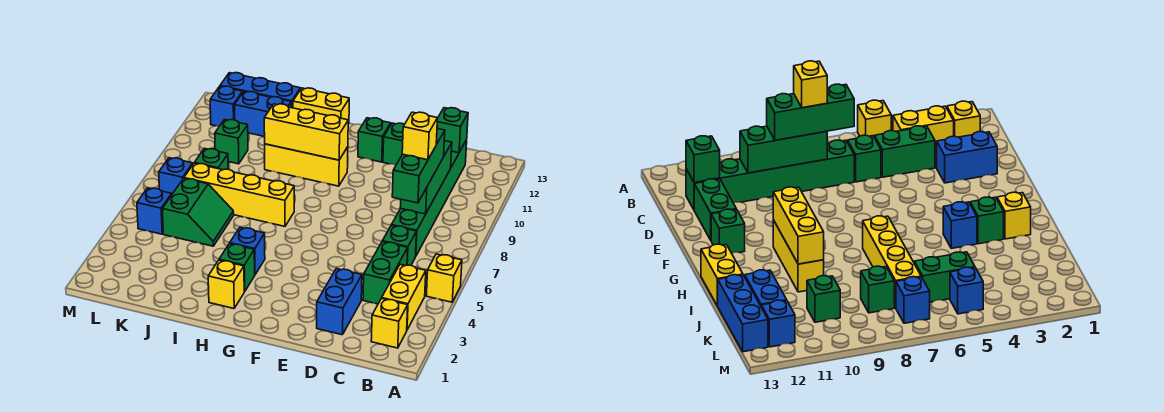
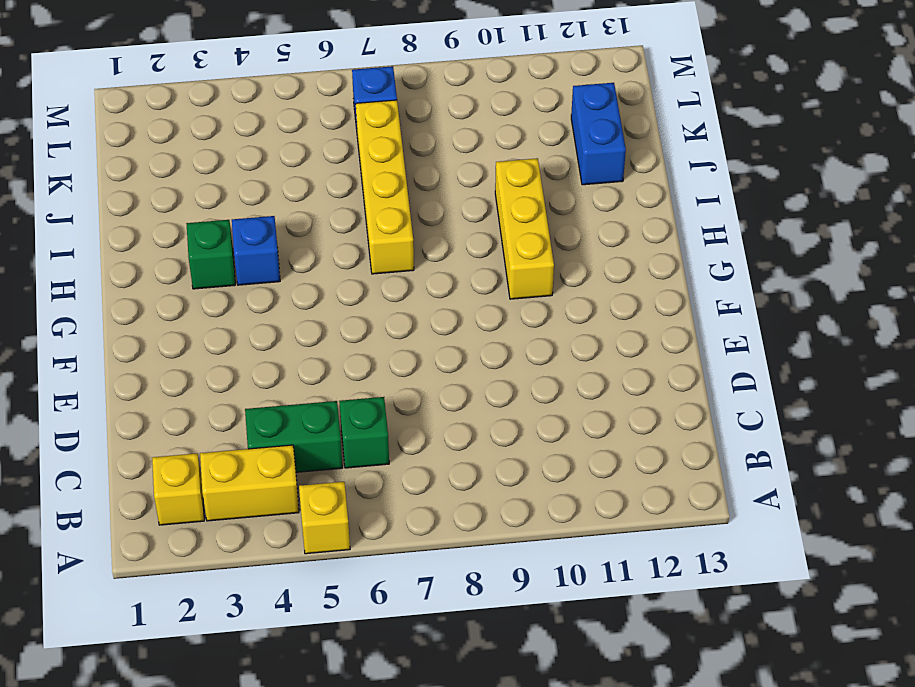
none -> green brick C7:C12 level 1
none -> blue brick D2:D3 level 1
none -> green brick D12:E12 level 1

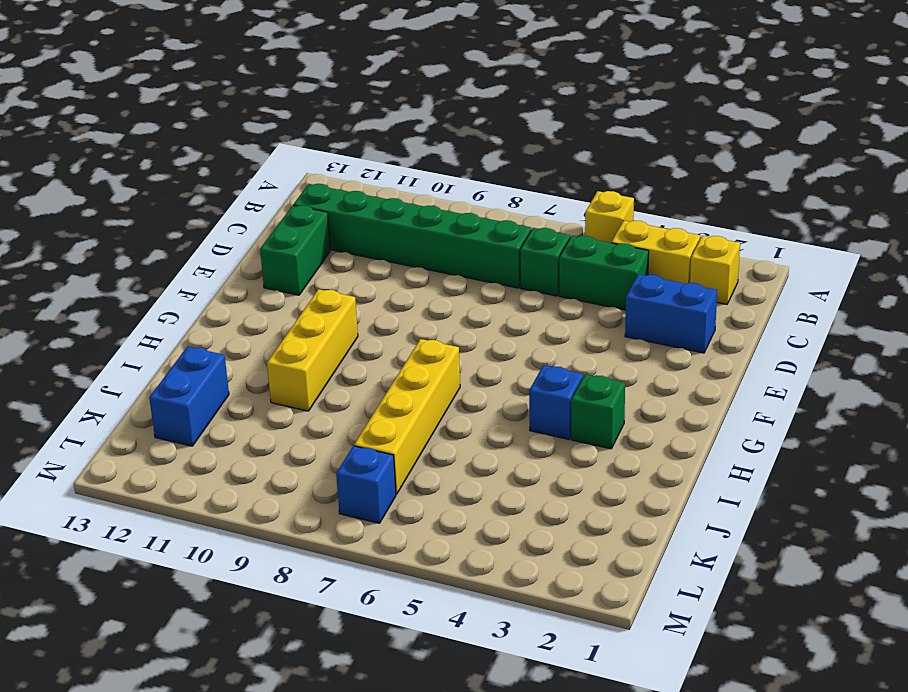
none -> green brick F12 level 1
none -> yellow brick H2 level 1
none -> yellow brick H13:I13 level 1

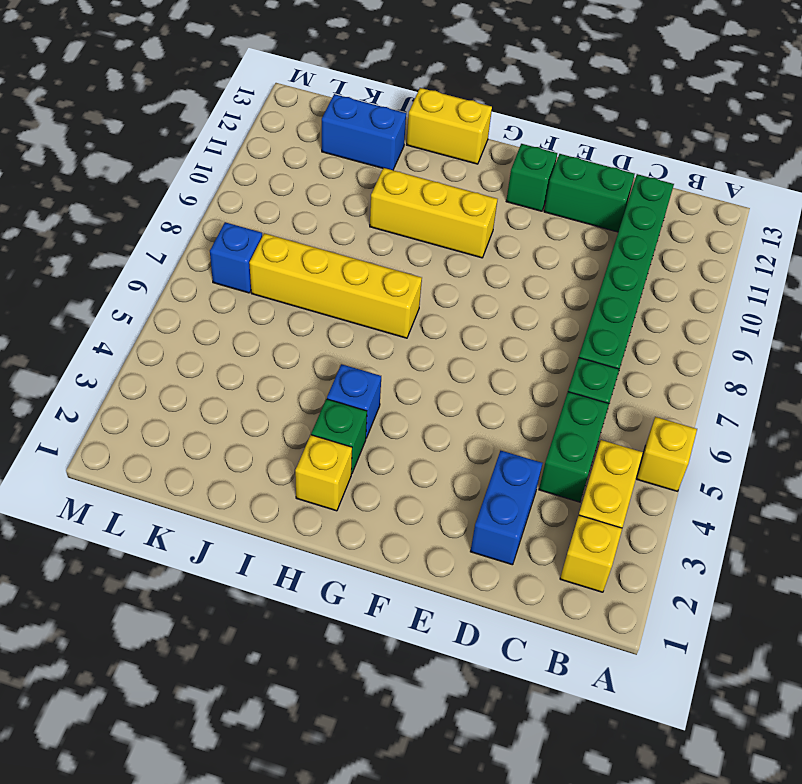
none -> green slope J5:K6 level 1 top K
none -> blue brick J13:L13 level 1
none -> green brick K8 level 1

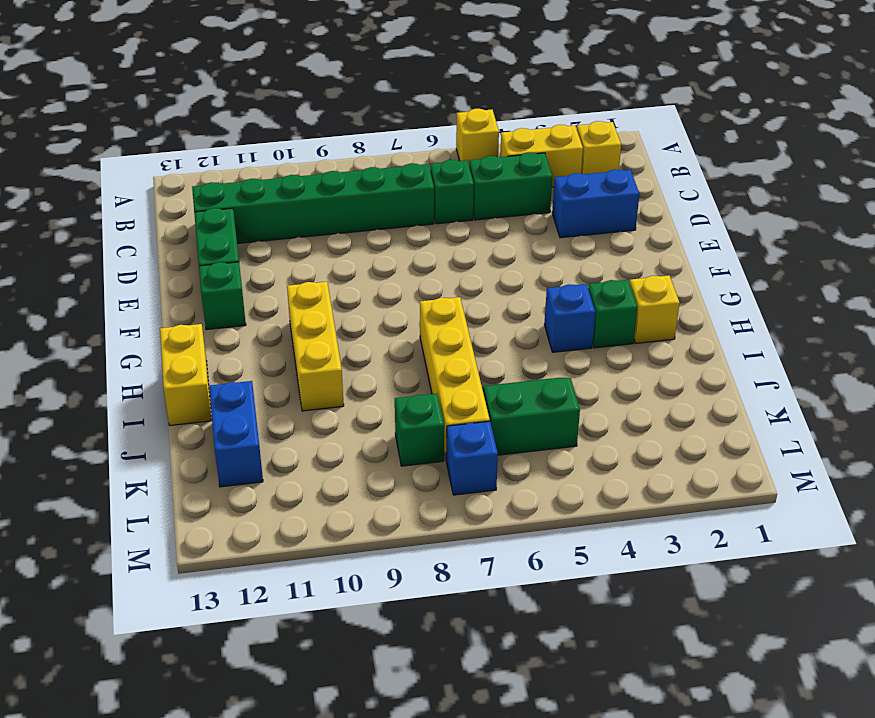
none -> blue brick J13:L13 level 1
none -> green brick K10 level 1
none -> blue brick L5 level 1

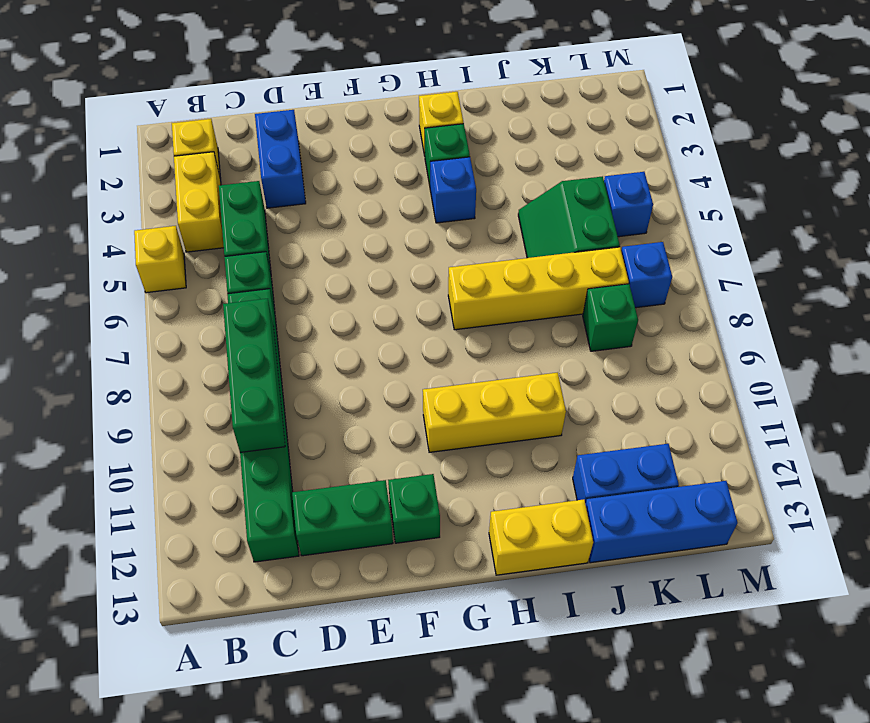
none -> green brick K10 level 1
none -> blue brick L12 level 1
none -> green brick C12 level 2

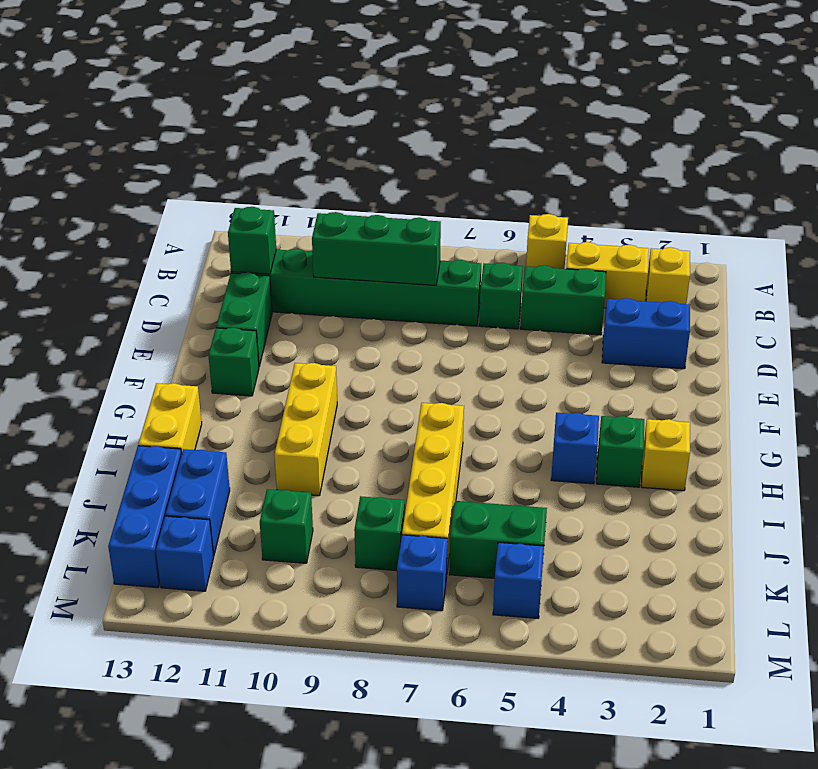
none -> yellow brick G10:I10 level 2
none -> green brick C7:C9 level 3
none -> yellow brick C8 level 4

